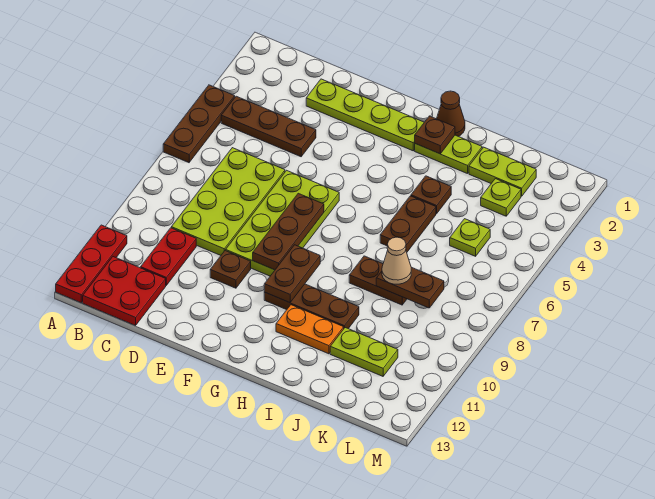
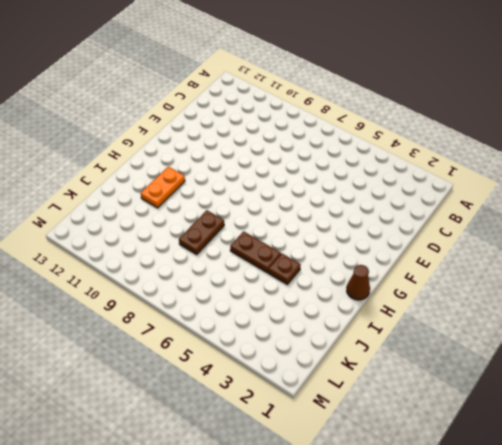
none -> brown plate A4:A6 level 1
none -> red plate A11:A13 level 1
none -> brown plate B4:D4 level 1

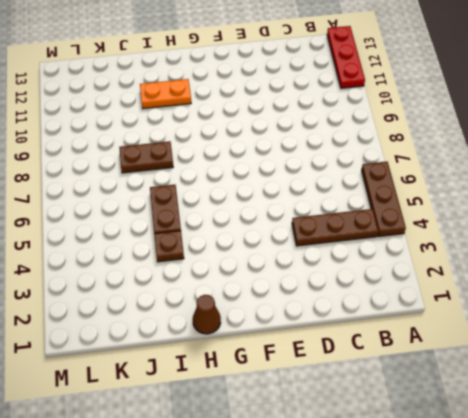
none -> red plate B12:C13 level 1
none -> lime plate C6:D9 level 1
none -> red plate C10:C11 level 1

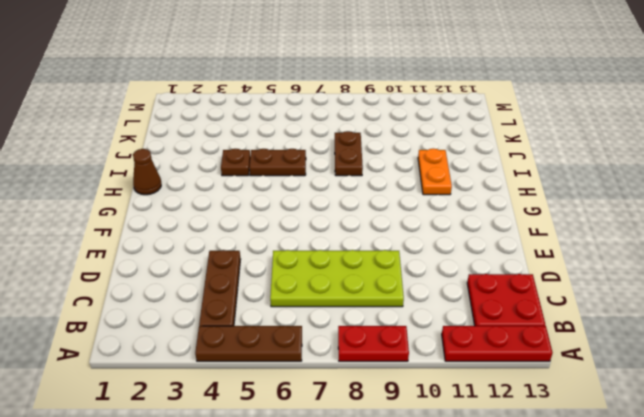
red plate A8:A9 level 1 -> red plate C10:C11 level 1
none -> lime plate D2:G2 level 1
none -> lime plate E6:F9 level 1
none -> brown plate E10 level 1

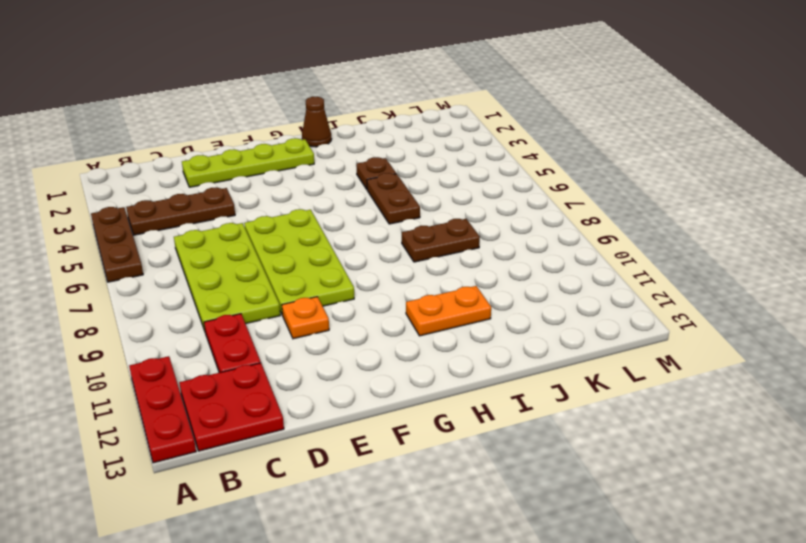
orange plate E10 level 1 -> brown plate E10 level 1
none -> brown plate G10:I10 level 1
none -> lime plate H2:I2 level 1
none -> lime plate J2:K2 level 1

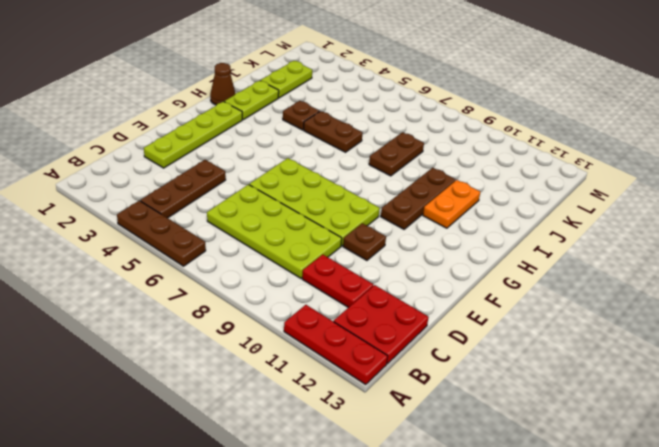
none -> lime plate J11:K11 level 1
none -> lime plate K3 level 1
none -> lime plate K5 level 1

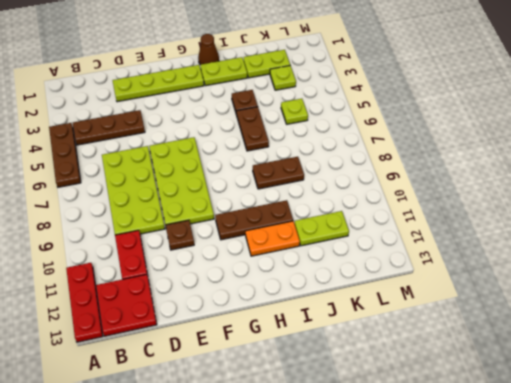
none -> brown plate F7:F9 level 2
none -> brown plate G9:G10 level 2
none -> brown plate H2 level 2

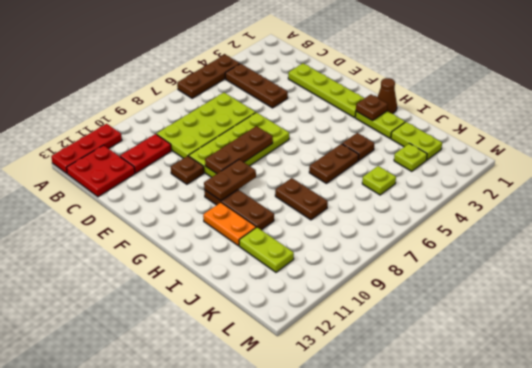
none -> brown plate J8:K8 level 2
none -> tan cone J8 level 3

